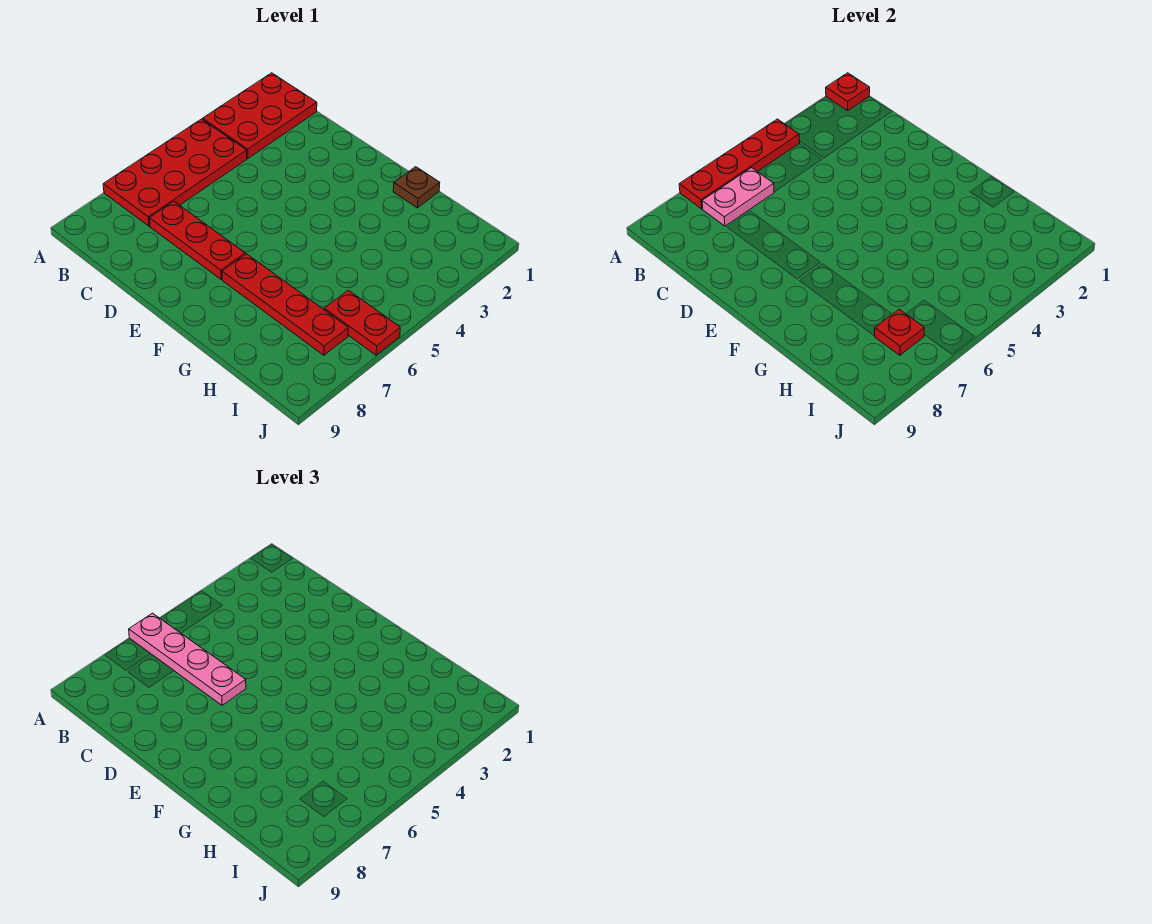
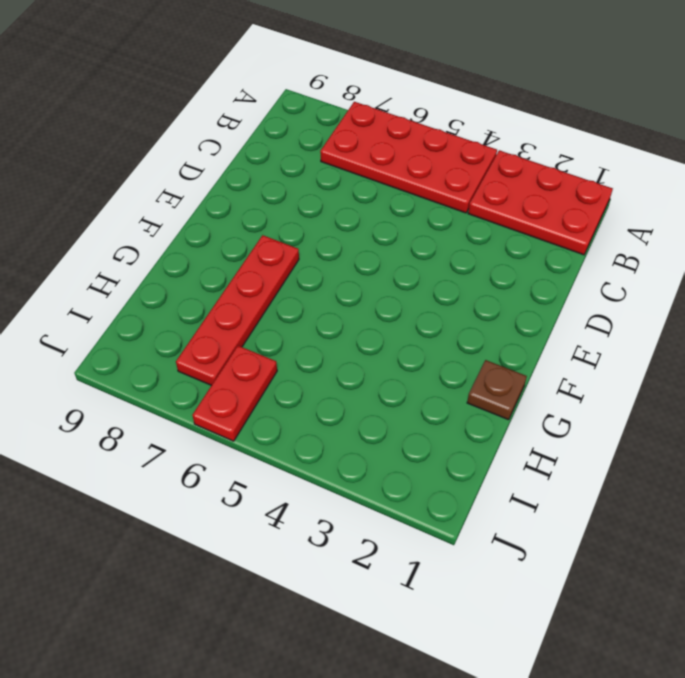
none -> red plate C7:E7 level 1
none -> red plate A1 level 2

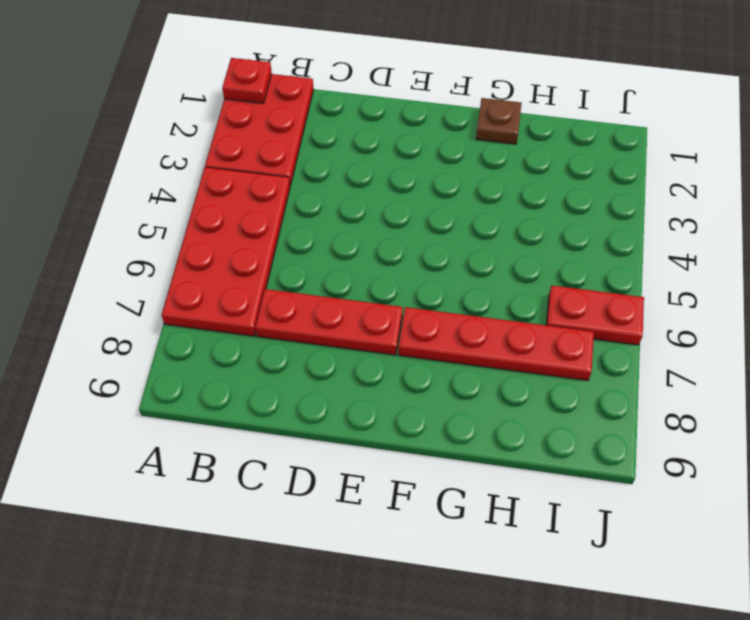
none -> red plate A4:A7 level 2
none -> pink plate B6:B7 level 2

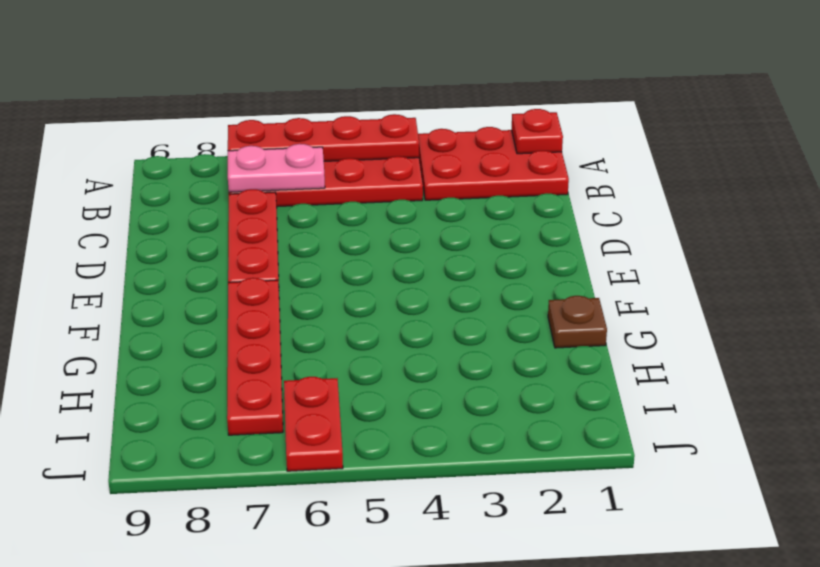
none -> red plate I7 level 2
none -> pink plate A6:D6 level 3

